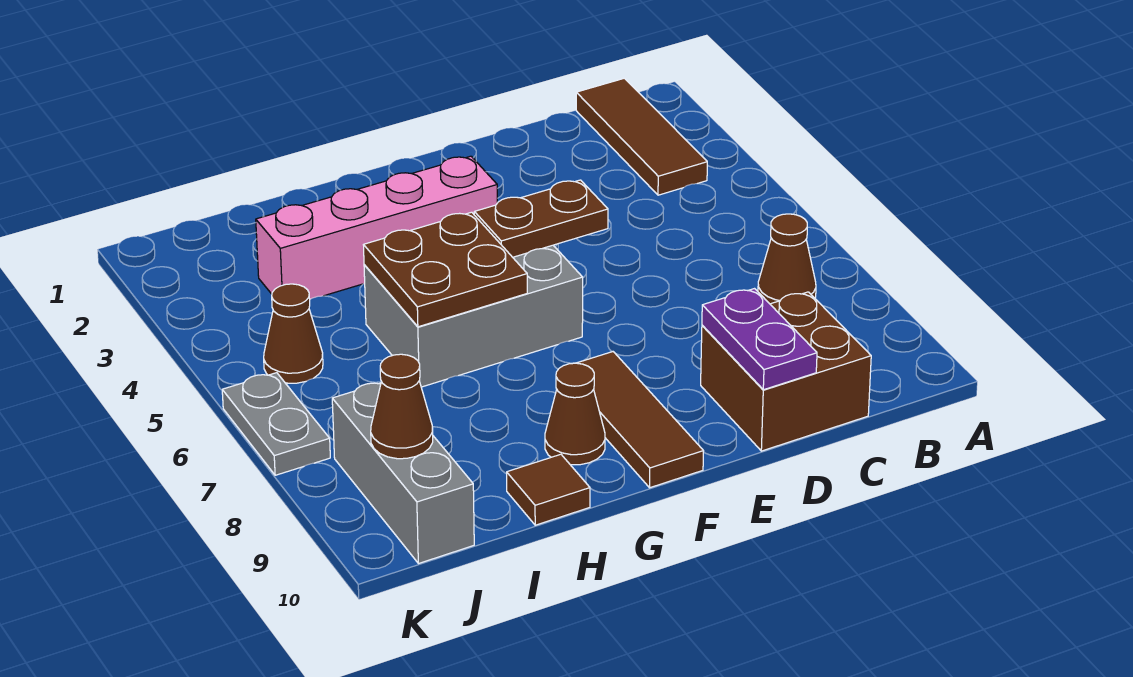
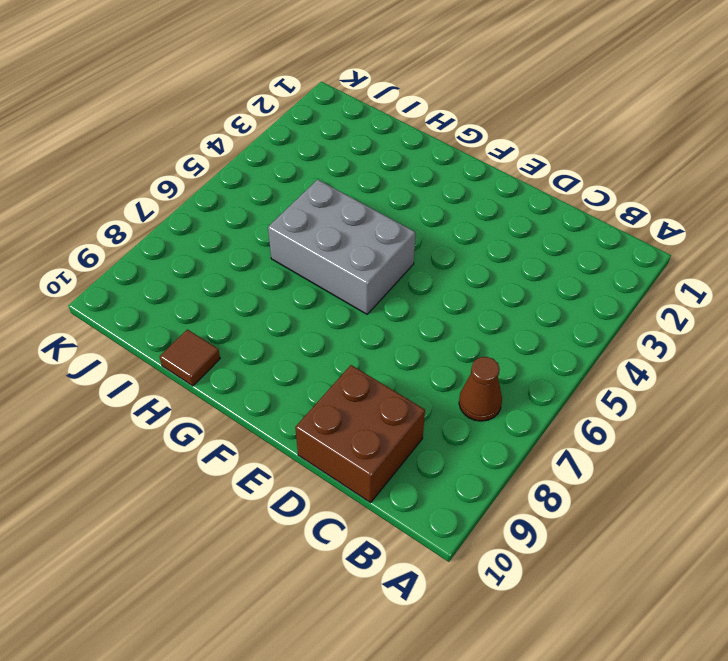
none -> brown tile B1:B3 level 1
none -> pink brick F3:I3 level 1
none -> brown tile F8:F10 level 1

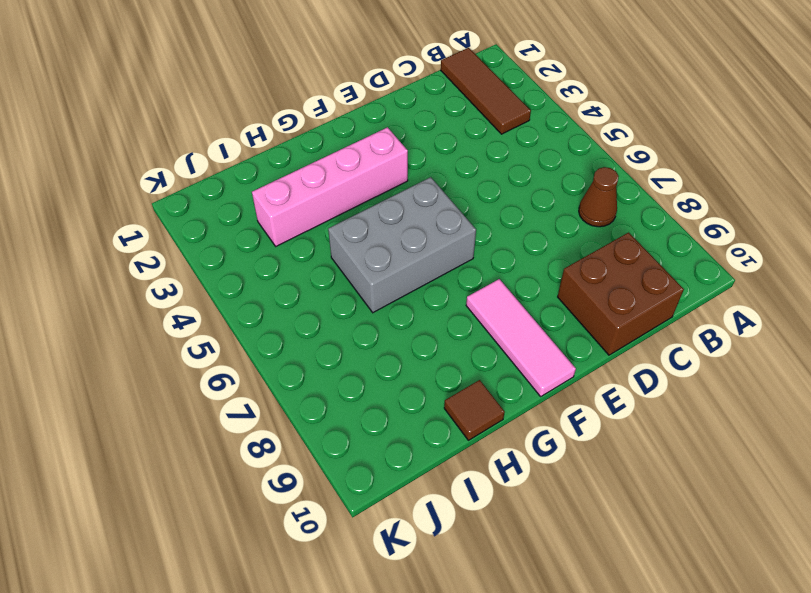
pink tile F8:F10 level 1 -> brown tile F8:F10 level 1
none -> brown cone G9 level 1
none -> brown cone J5 level 1
none -> grey brick J8:J10 level 1

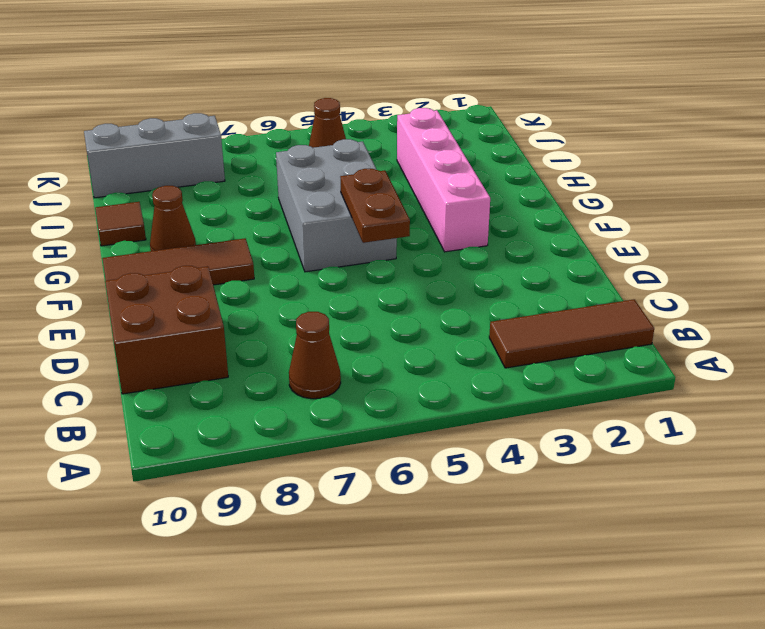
none -> grey plate K6:K7 level 1
none -> purple plate D9:D10 level 2
none -> brown plate G5:H6 level 2

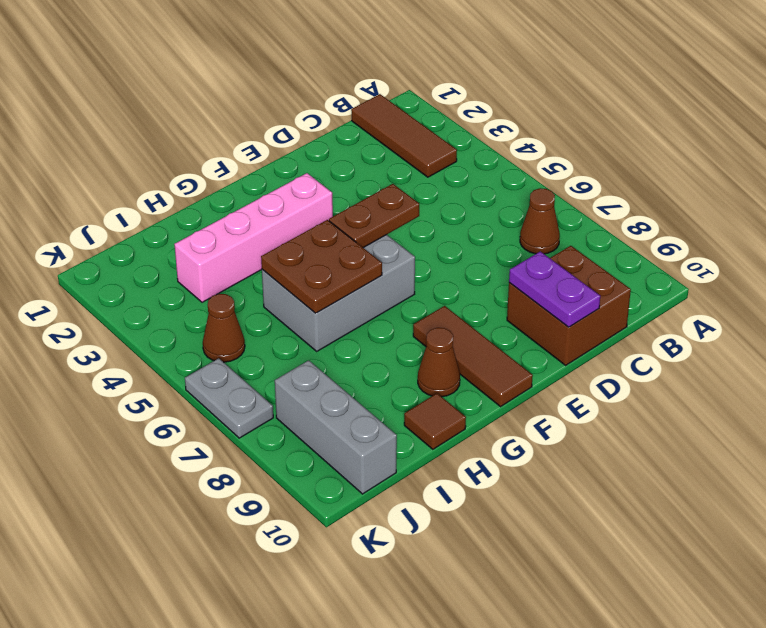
none -> brown cone J9 level 2

